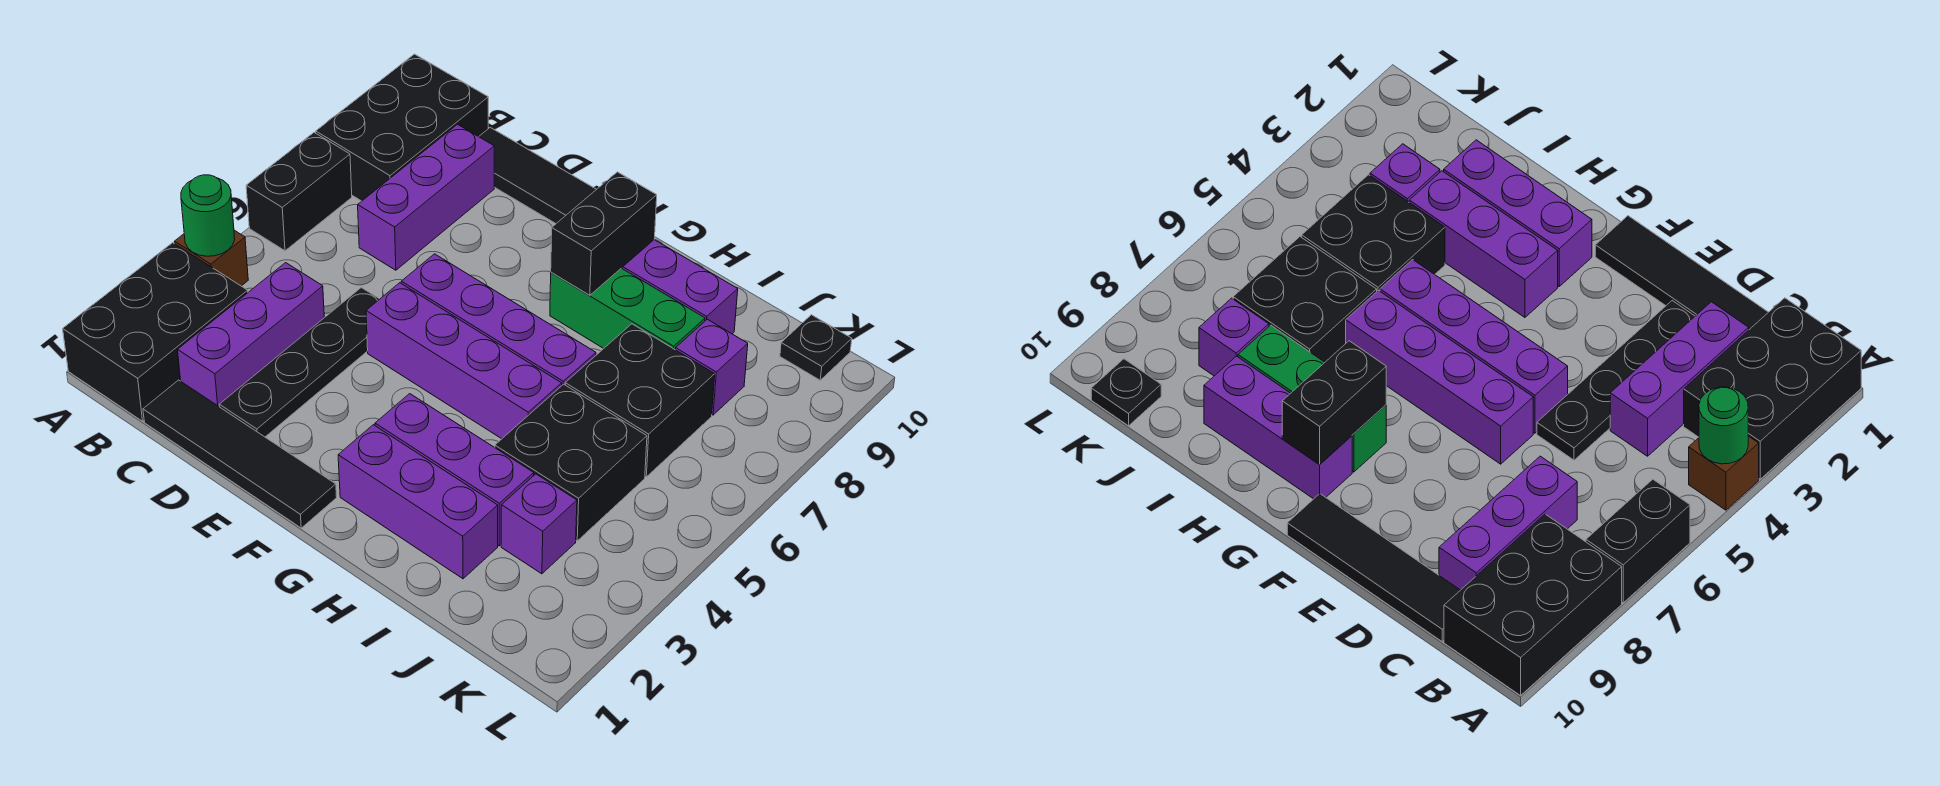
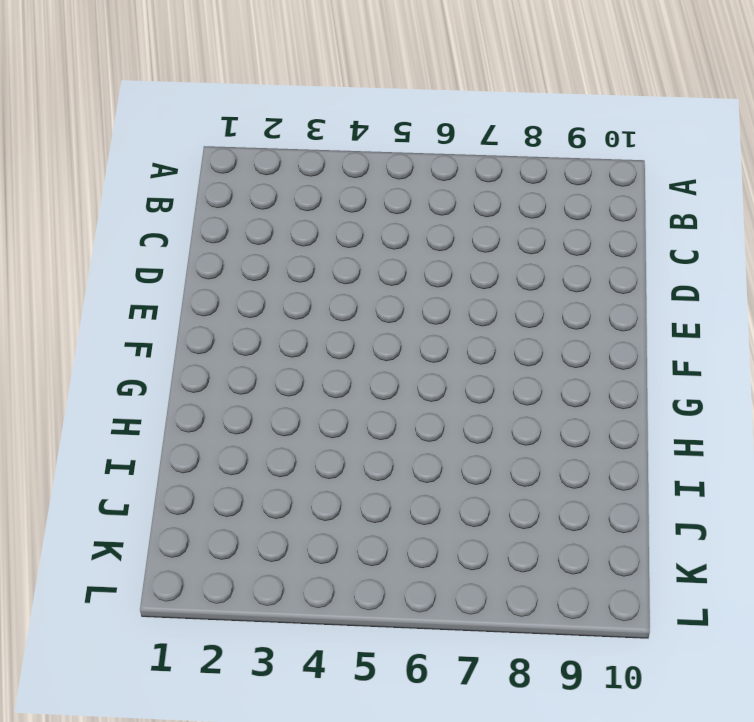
none -> black brick A1:B3 level 1
none -> brown brick A4 level 1
none -> black brick A6:A7 level 1

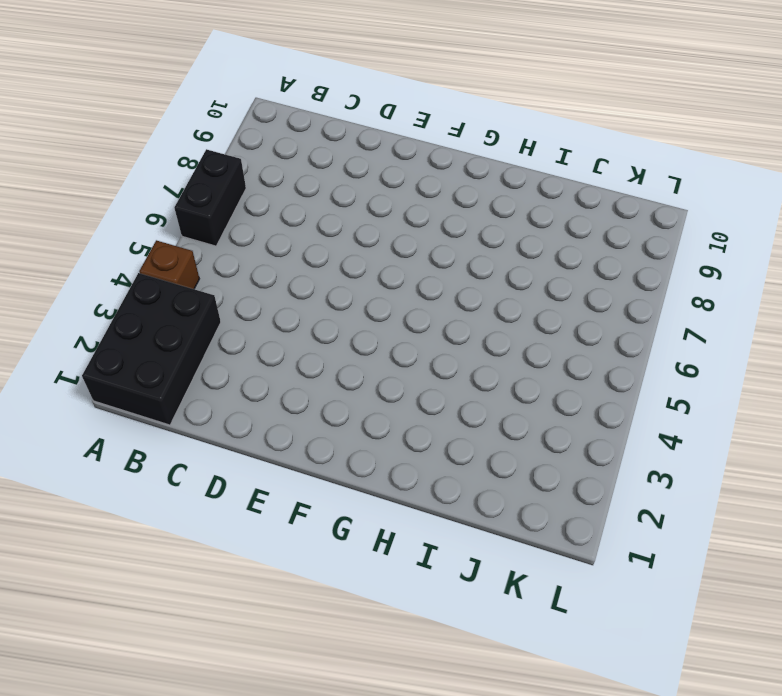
none -> black brick A8:B10 level 1
none -> black tile C1:F1 level 1
none -> purple brick C2:C4 level 1

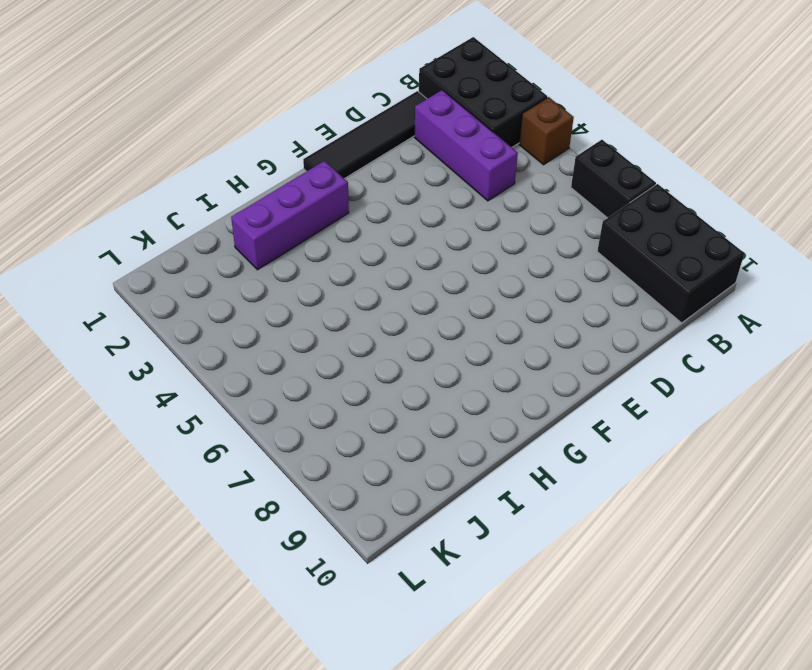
none -> purple brick C7:C9 level 1
none -> black tile C10:F10 level 1
none -> black plate D2:D5 level 1

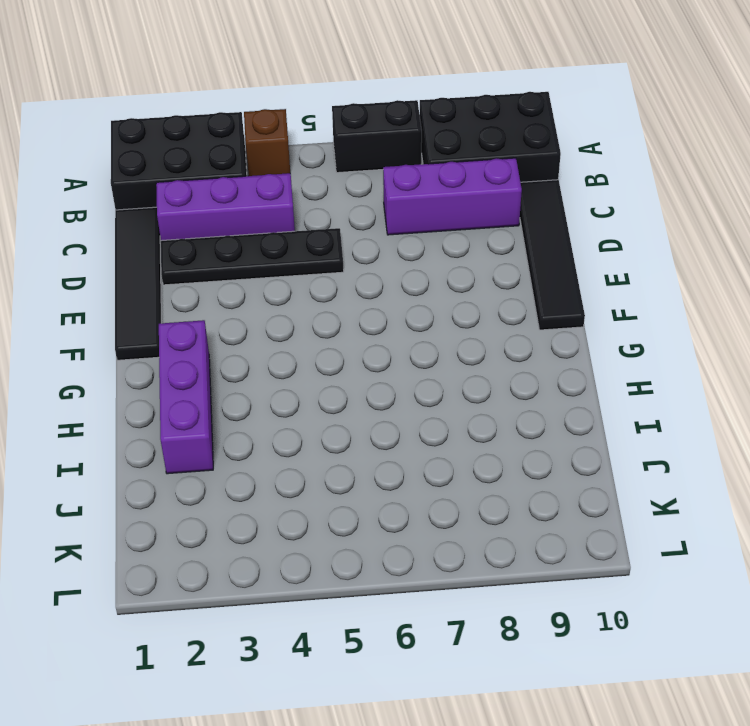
none -> purple brick E5:H5 level 1
none -> purple brick E6:H6 level 1
none -> purple brick G3:I3 level 1

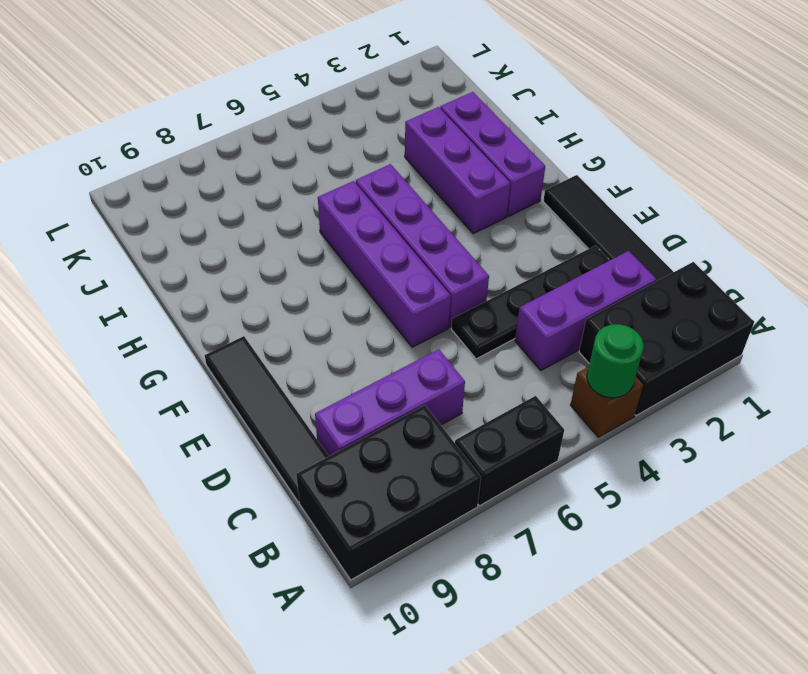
none -> green brick G8:I8 level 1
none -> purple brick G9:I9 level 1
none -> black brick I4:J5 level 1

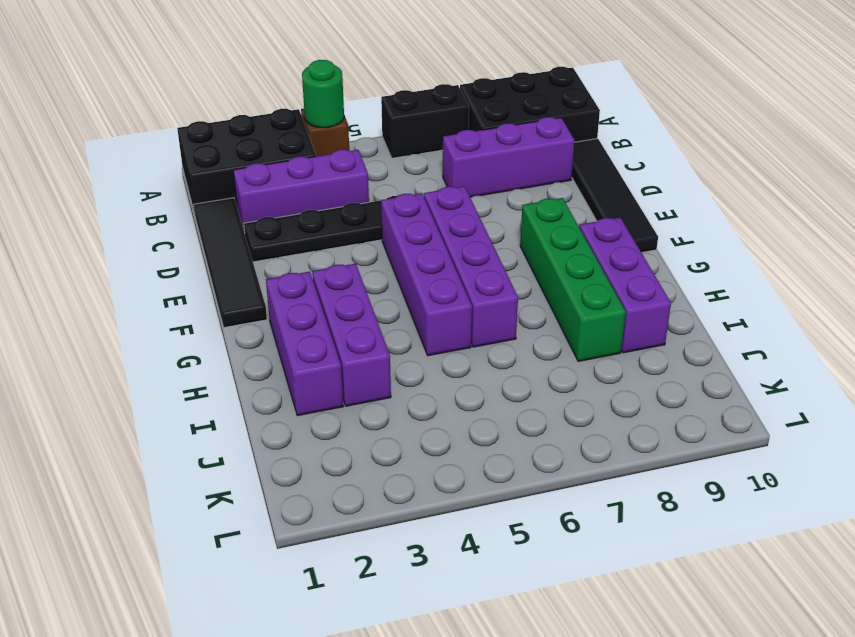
green brick F8:I8 level 1 -> green brick G8:I8 level 1
none -> black brick I4:J5 level 1
none -> black brick I6:J7 level 1
none -> purple brick J3 level 1

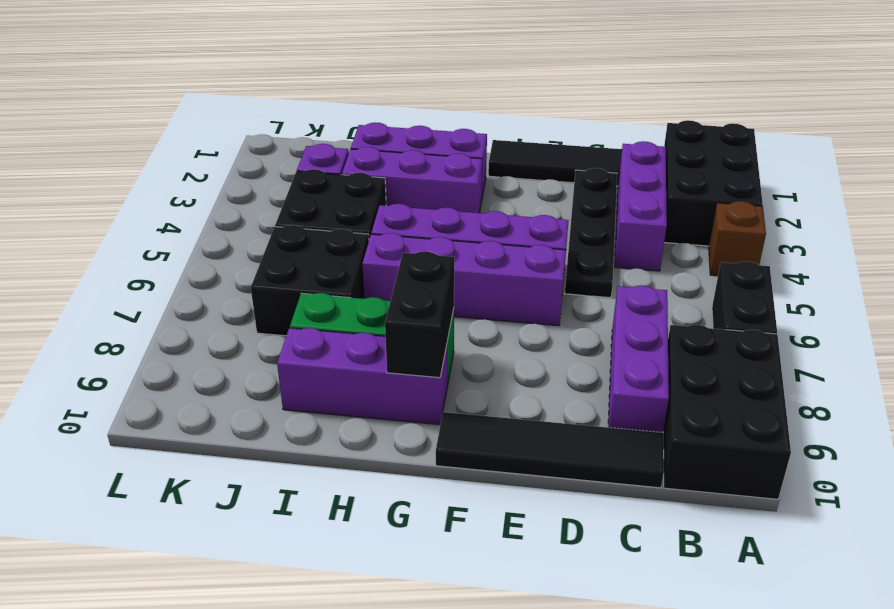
none -> purple brick J8 level 1
none -> black plate K10 level 1
none -> green round brick A4 level 2

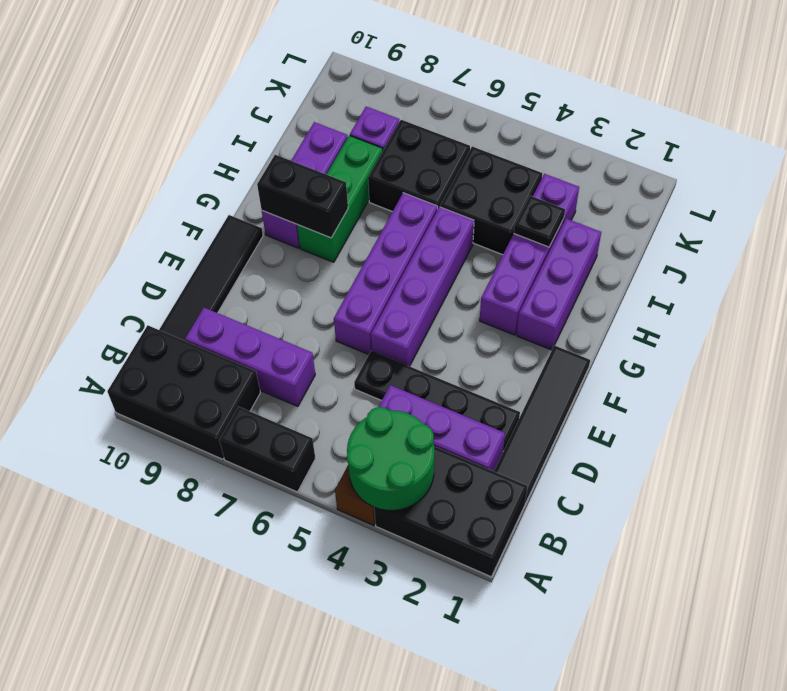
green round brick A3:B4 level 2 -> green round brick A4 level 2
black plate I3 level 2 -> black plate K10 level 1

